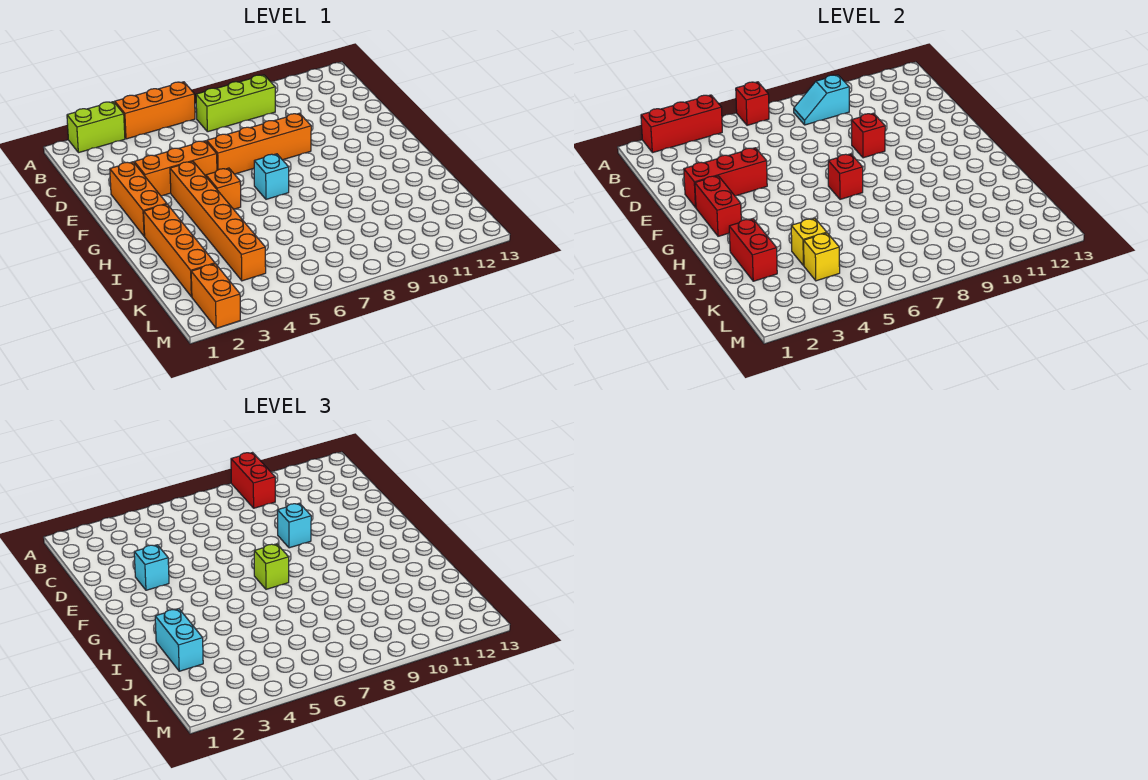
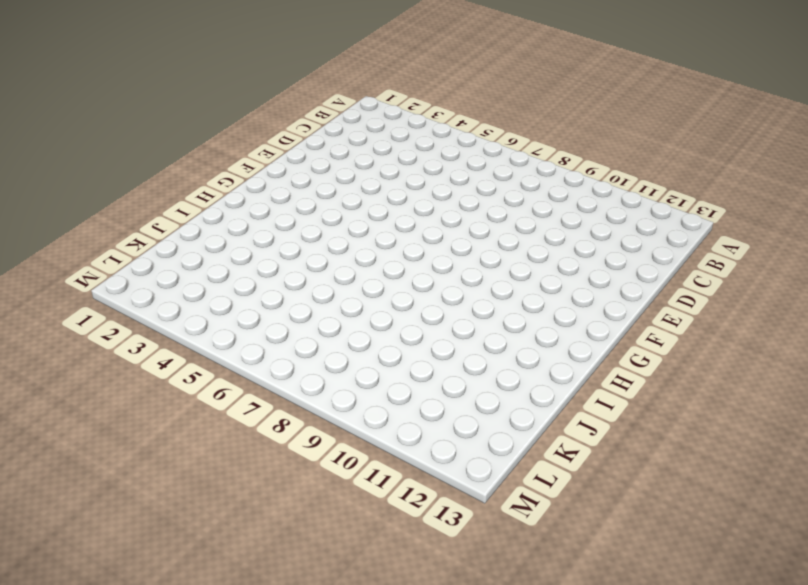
none -> lime brick A2:A3 level 1
none -> orange brick A4:A6 level 1
none -> lime brick B7:B9 level 1

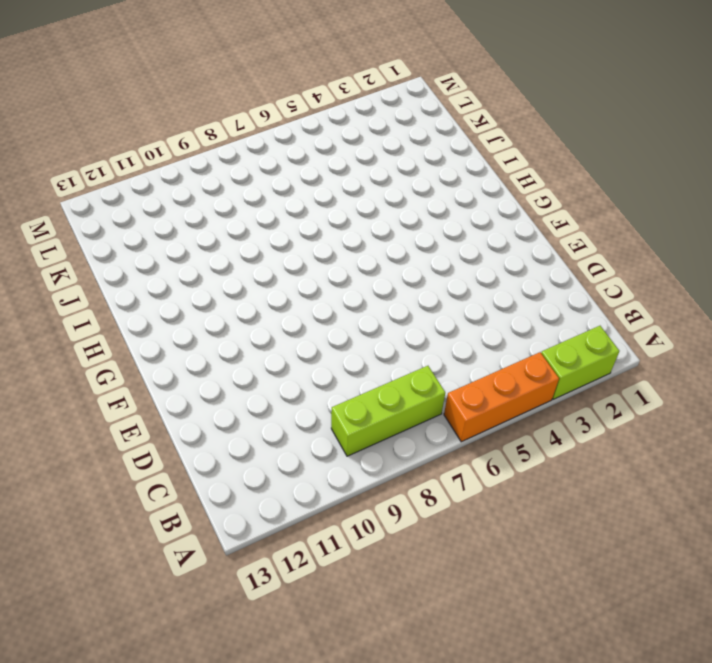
none -> orange brick E2:G2 level 1
none -> orange brick E3:E5 level 1
none -> orange brick E6:E9 level 1

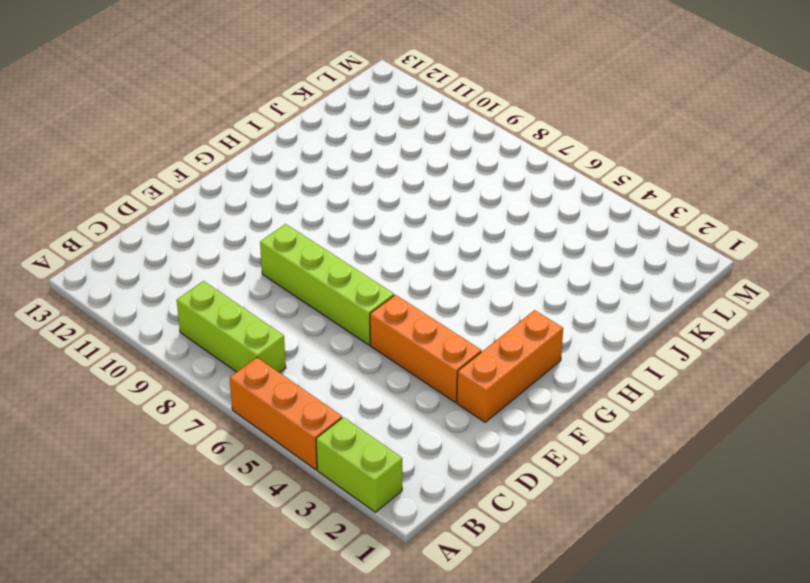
lime brick E6:E9 level 1 -> orange brick E6:E9 level 1
none -> orange brick F4:K4 level 1
none -> orange brick G5 level 1
none -> cyan brick G7 level 1

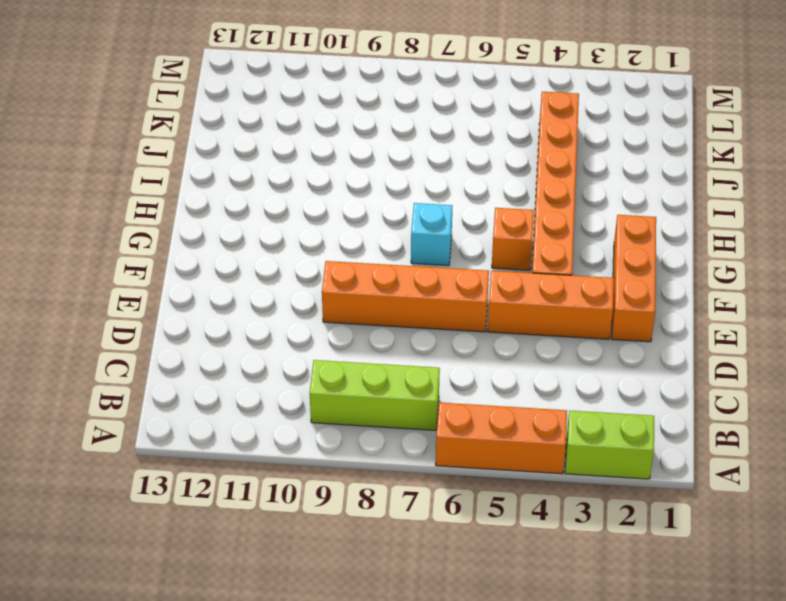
none -> orange brick H2:K2 level 1
none -> orange brick L2:M2 level 1
none -> red brick A2:A4 level 2

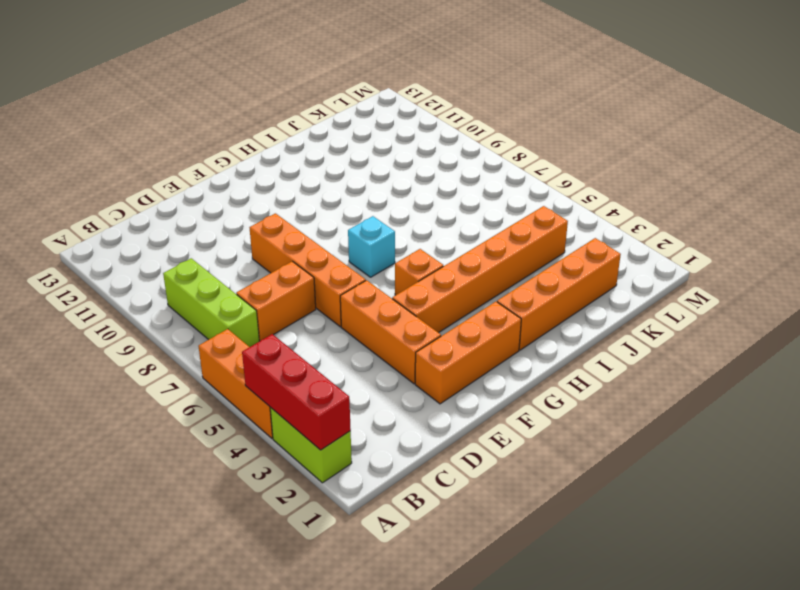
orange brick C7:D7 level 1 -> orange brick L2:M2 level 1
none -> red brick A6 level 2
none -> cyan slope B8:B9 level 2 top 9
none -> red brick E2:E4 level 2

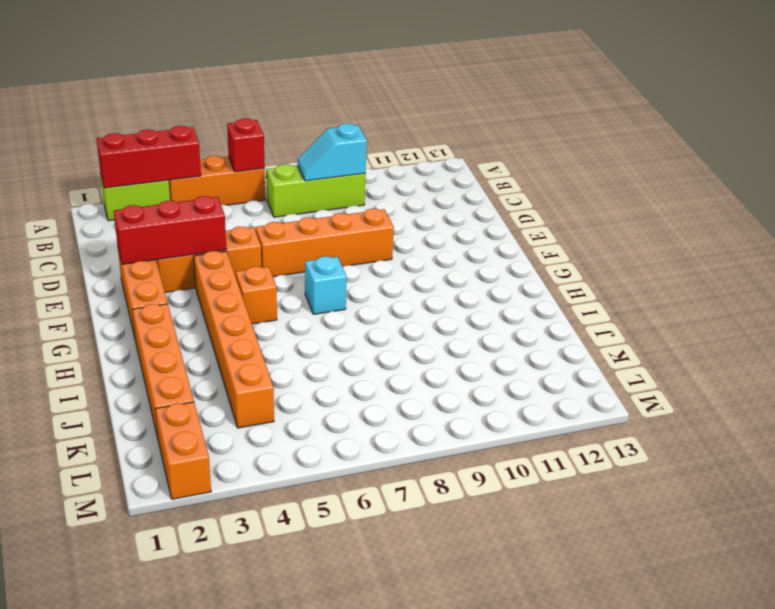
none -> red brick E9 level 2
none -> red brick F2:G2 level 2
none -> red brick G7 level 2

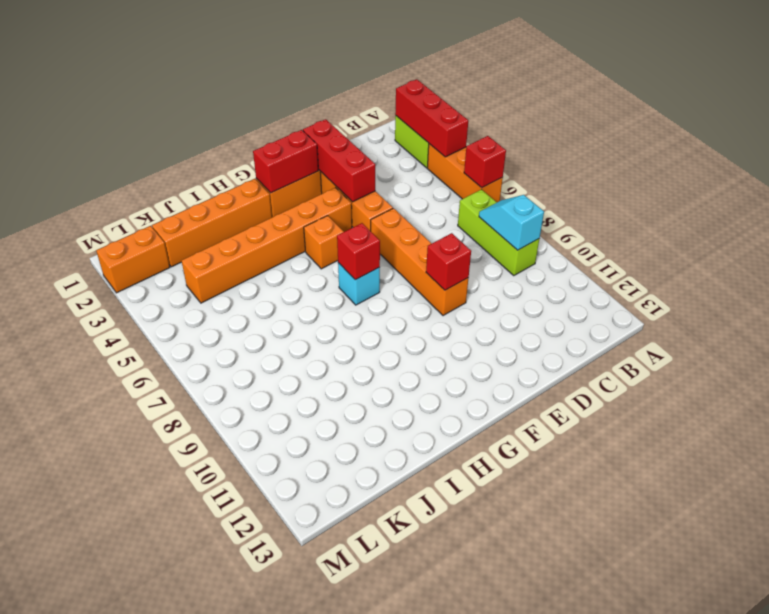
none -> red brick I2:J2 level 2
none -> yellow brick J4 level 2
none -> yellow brick K4 level 2

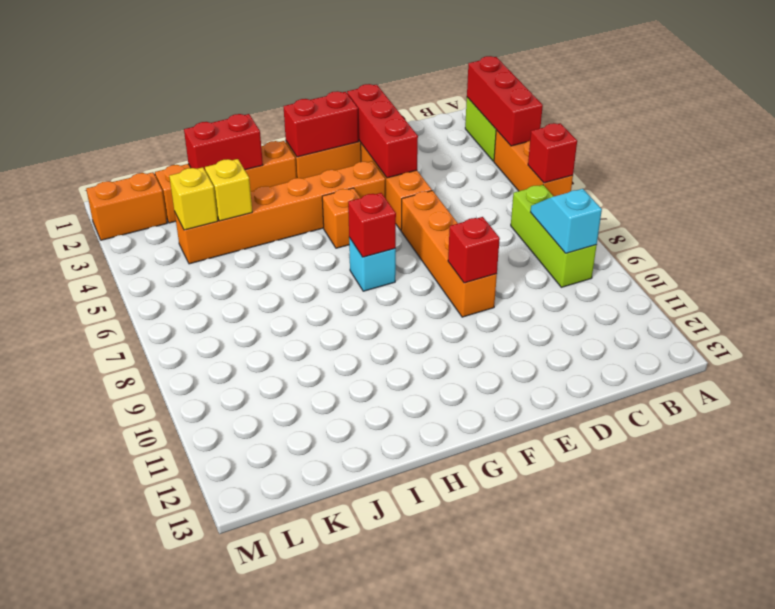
none -> red brick A9:B9 level 3
none -> cyan brick E3 level 3
none -> cyan brick E9 level 3

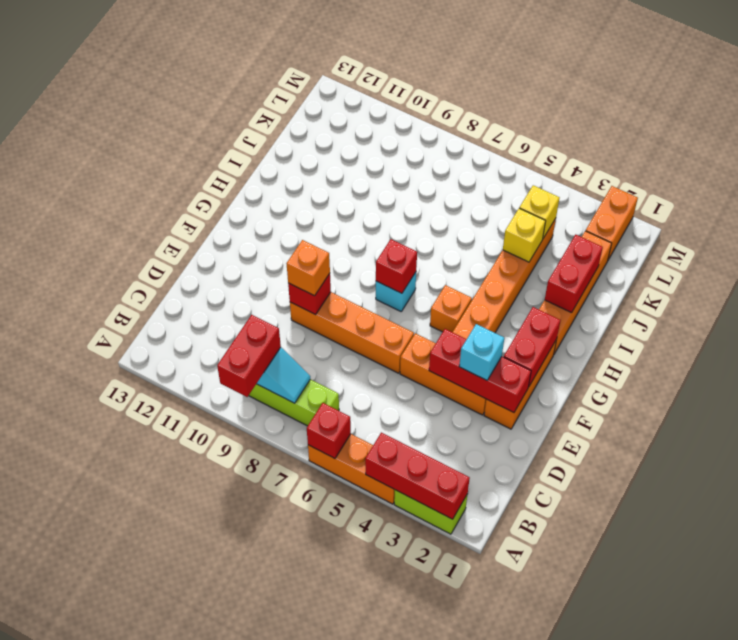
orange brick E9 level 3 -> cyan brick E9 level 3
none -> lime brick G7 level 3
none -> cyan brick I2:J2 level 3

